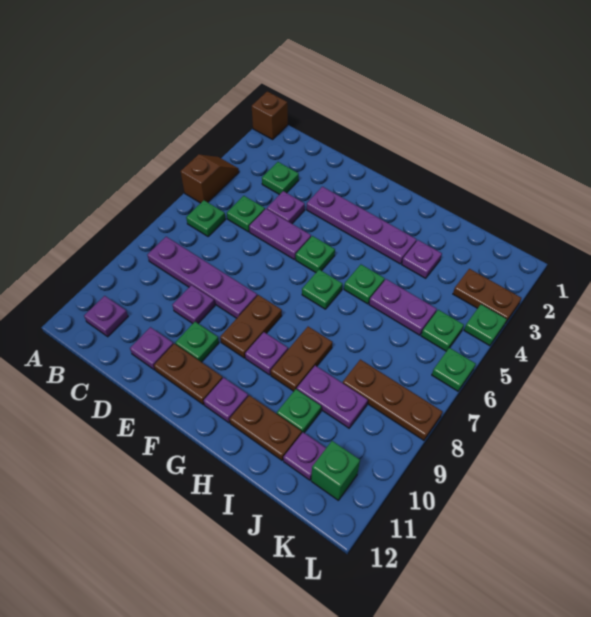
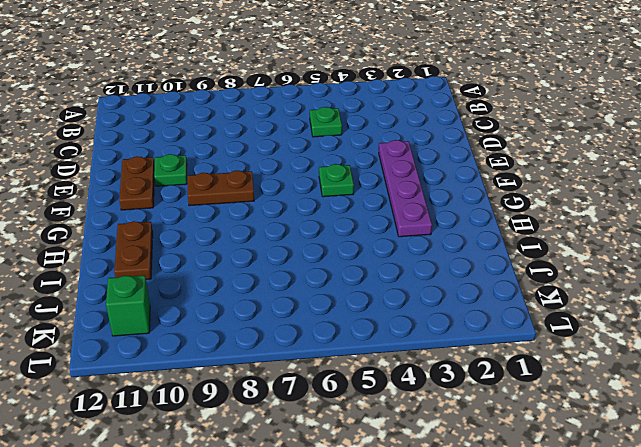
none -> brown brick A1 level 1
none -> brown slope A4:A5 level 1 top 5
none -> green plate B6 level 1
none -> purple plate B8:E8 level 1

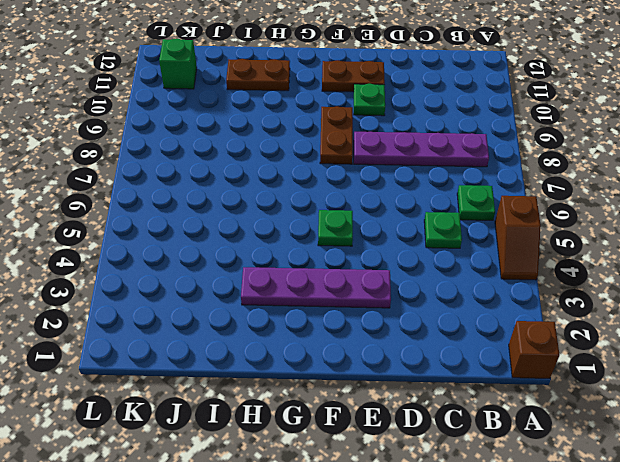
none -> purple plate B11 level 1
none -> green plate C3 level 1
none -> purple plate D4 level 1
none -> purple plate D5:E5 level 1

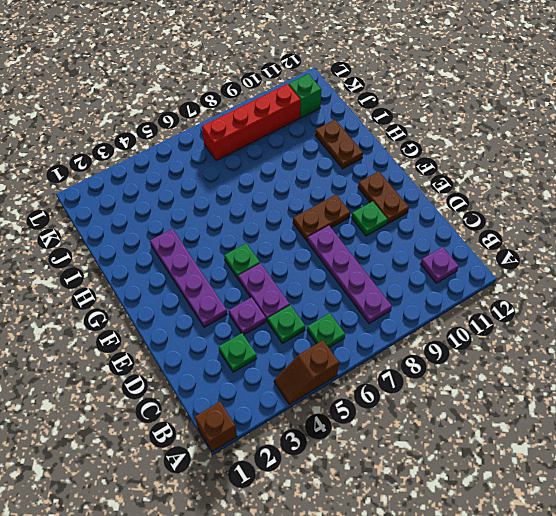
red brick K7:K10 level 1 -> brown plate J8:L8 level 1
none -> purple plate D9 level 1
none -> purple plate D11 level 1
none -> green plate G6 level 1
none -> purple plate G9 level 1

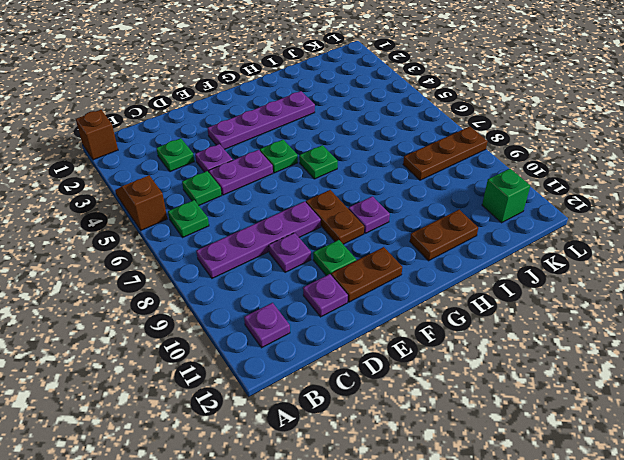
none -> purple plate G11 level 1
none -> green plate H5 level 1
none -> brown plate H8:H9 level 1
none -> purple plate I3 level 1

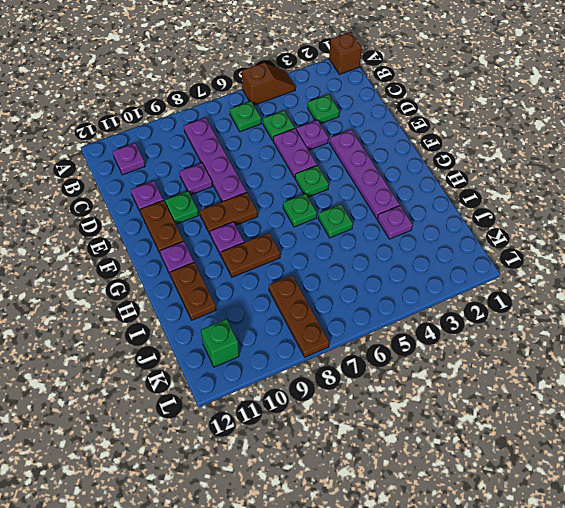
none -> purple plate I5:J5 level 1
none -> purple plate I9:J9 level 1
none -> green plate I10 level 1
none -> purple plate J11 level 1

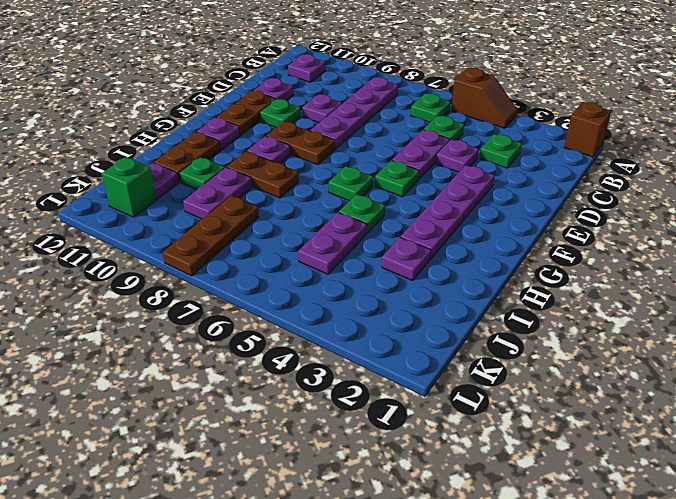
none -> brown plate K3:L3 level 1
none -> green plate K5 level 1
none -> green plate L4 level 1
none -> green plate L6 level 1

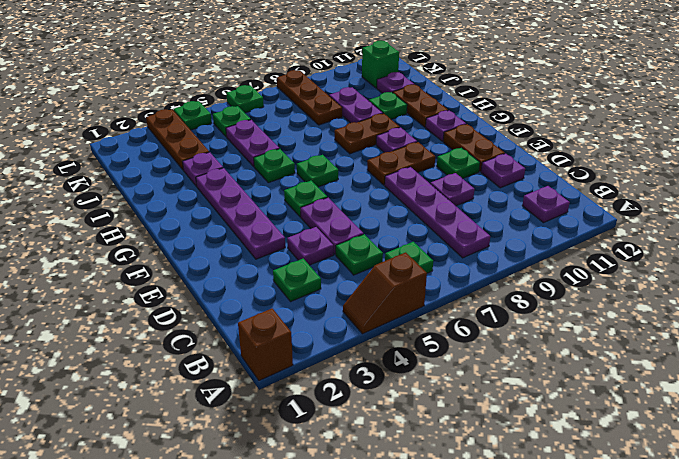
brown plate J3:L3 level 1 -> brown plate K3:L3 level 1

